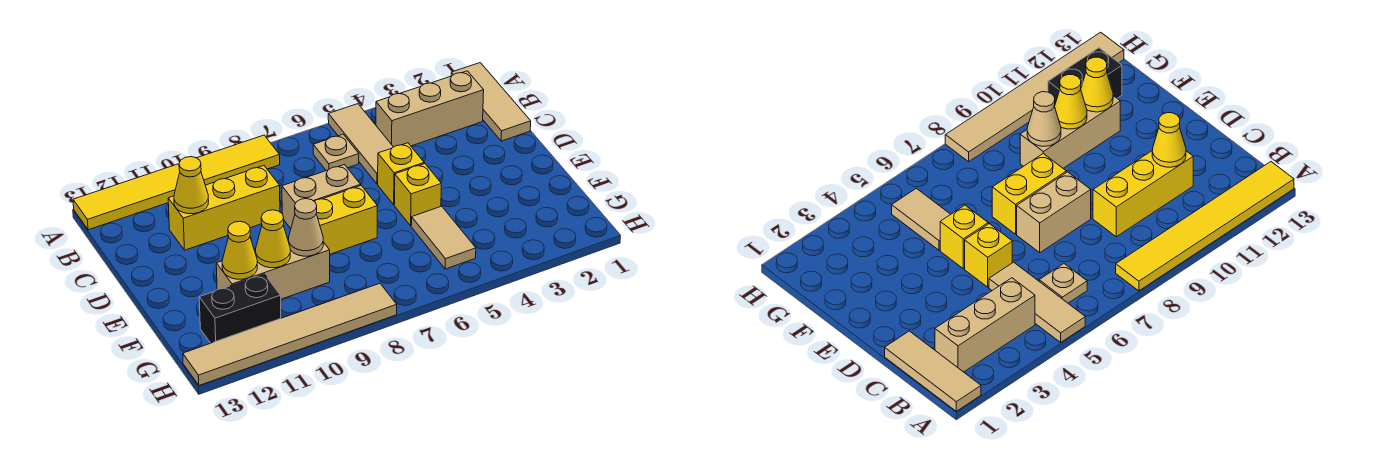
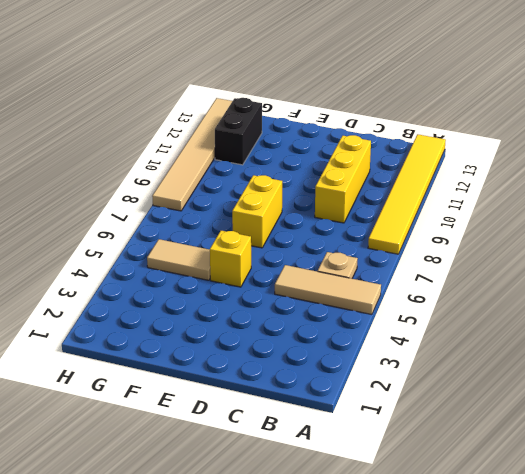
none -> tan tile A1:C1 level 1
none -> tan brick B2:B4 level 1
none -> yellow brick D5 level 1

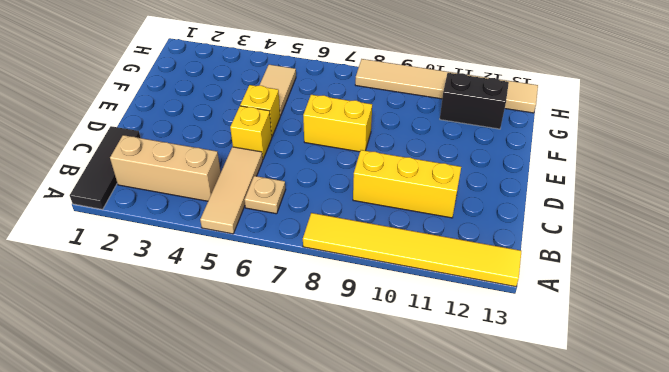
black tile A1:C1 level 1 -> tan tile A1:C1 level 1
none -> tan brick D7:D8 level 1
none -> tan brick F9:F11 level 1
none -> yellow cone C11 level 2

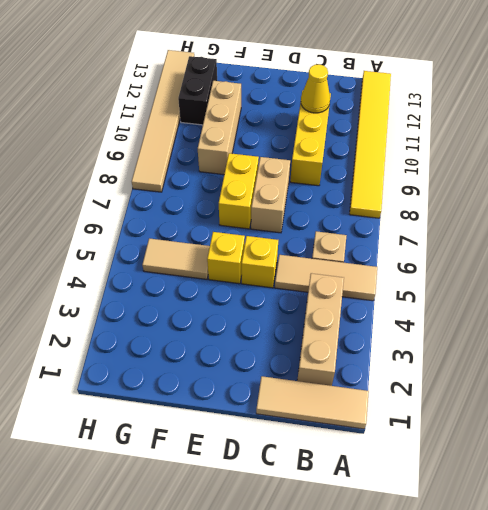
none -> tan cone F9 level 2
none -> yellow cone F10 level 2
none -> yellow cone F11 level 2

